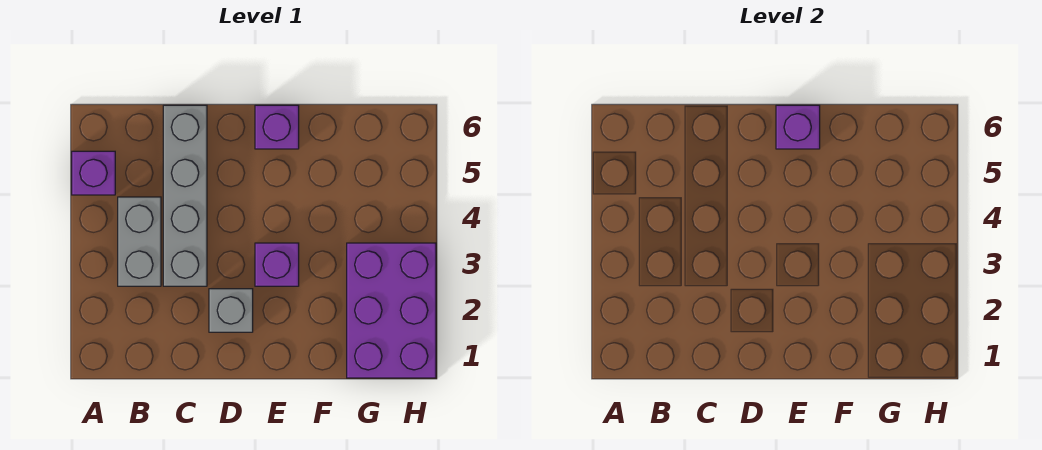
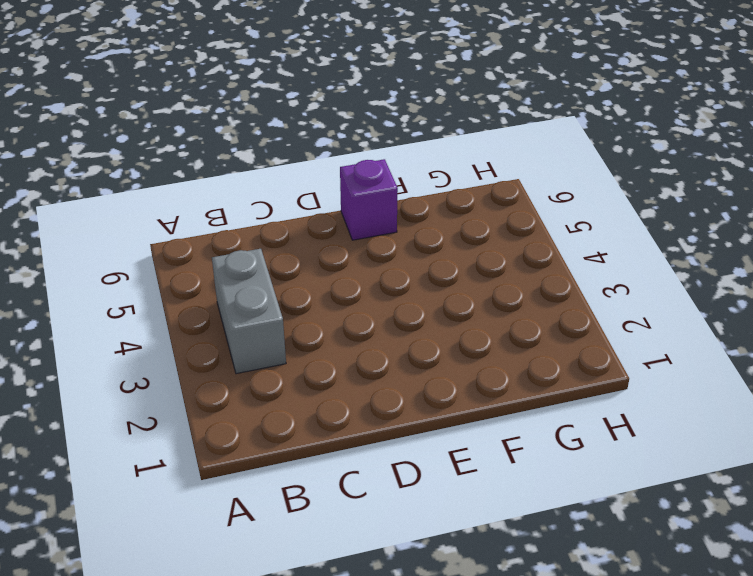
none -> purple brick A5 level 1
none -> grey brick C3:C6 level 1

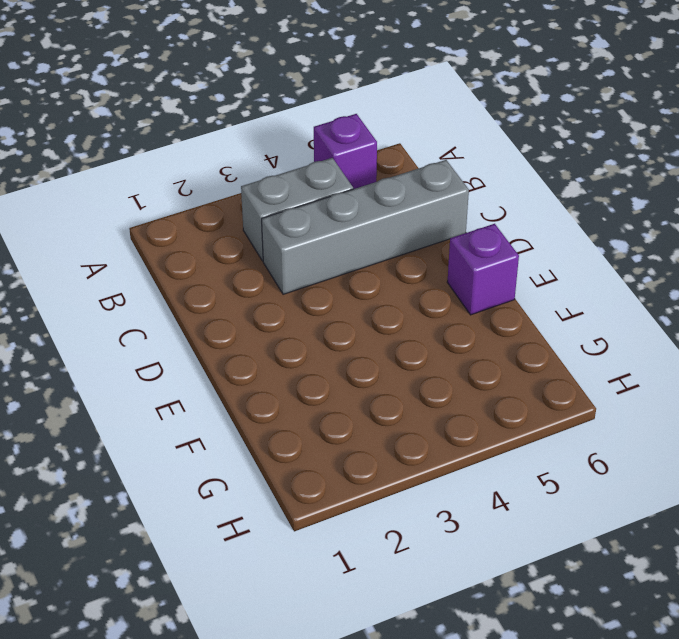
none -> grey brick D2 level 1
none -> purple brick E3 level 1

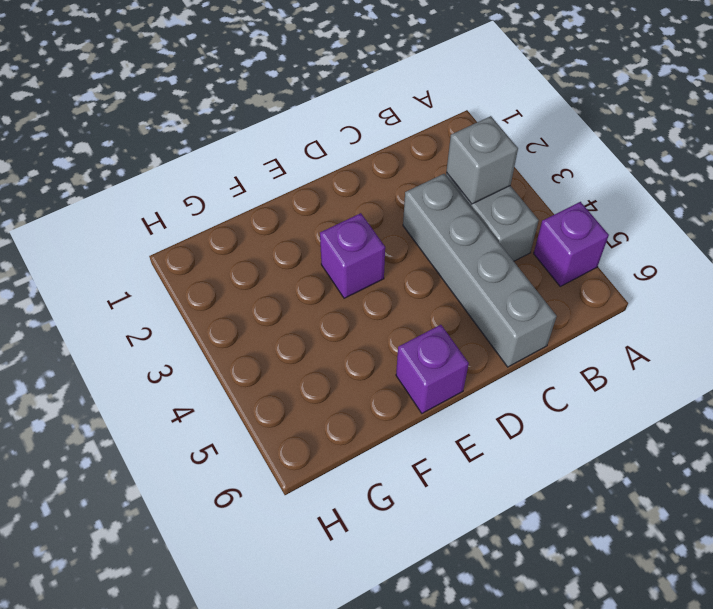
grey brick B3 level 2 -> grey brick D2 level 1
none -> purple brick G1:H3 level 1
none -> purple brick E6 level 2

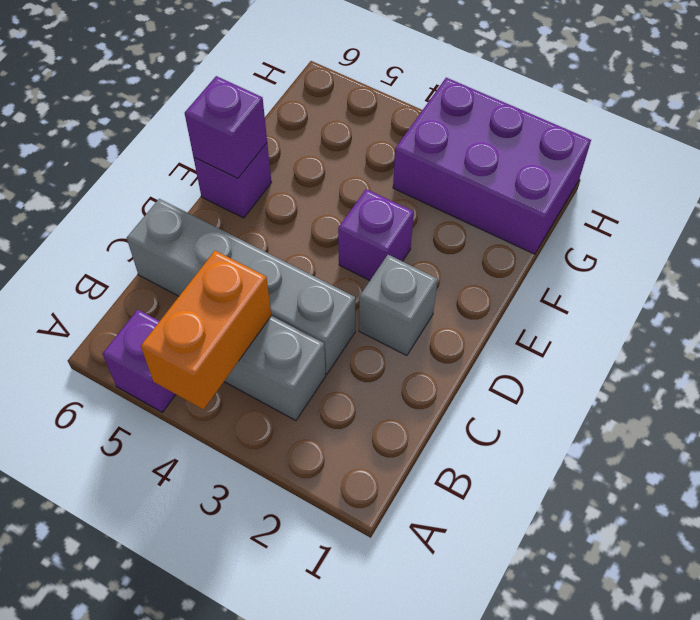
orange brick A4:B4 level 2 -> none

